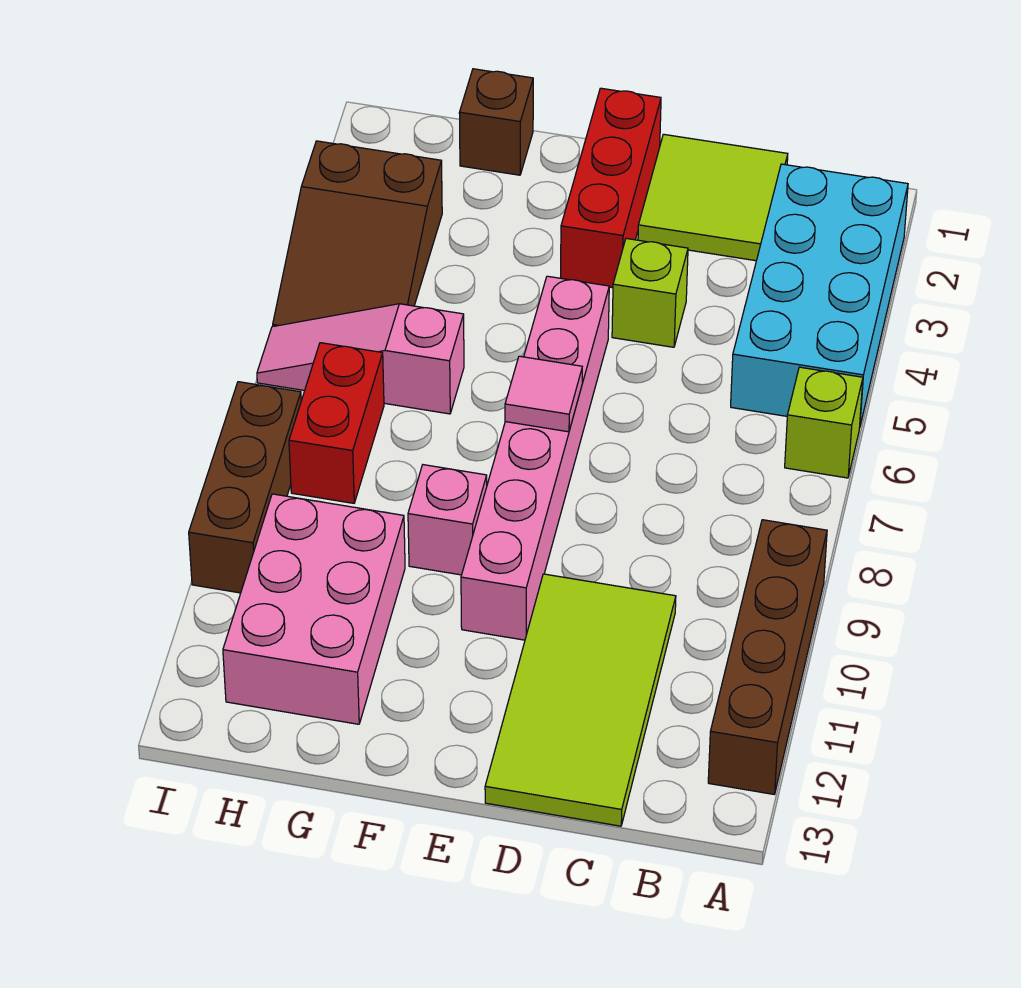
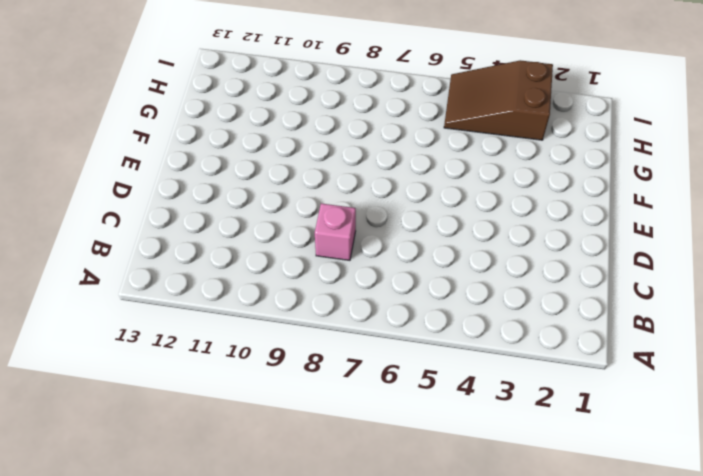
pink brick C8 level 1 -> pink brick F9 level 1
none -> cyan brick A2:B5 level 1
none -> lime brick A6 level 1
none -> brown brick A9:A12 level 1

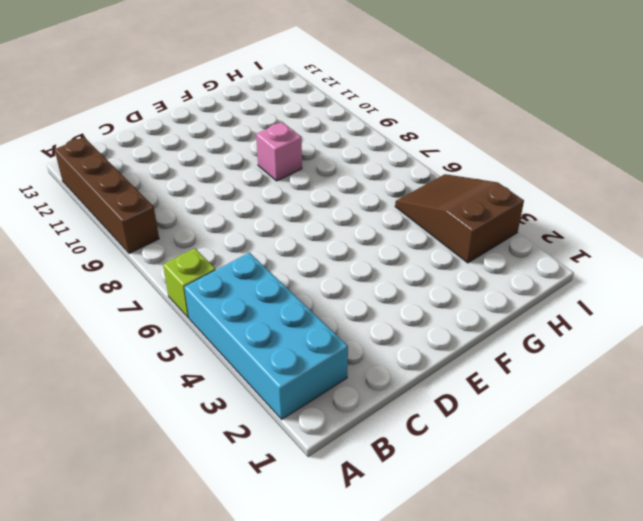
none -> lime tile C1:D2 level 1
none -> lime tile C10:D13 level 1
none -> lime brick D4 level 1

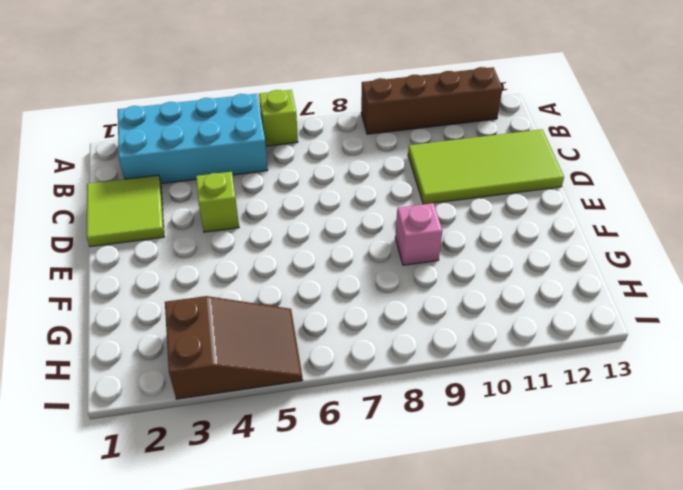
none -> red brick E1:E3 level 1
none -> pink brick E5:E10 level 1
none -> brown brick G1 level 1

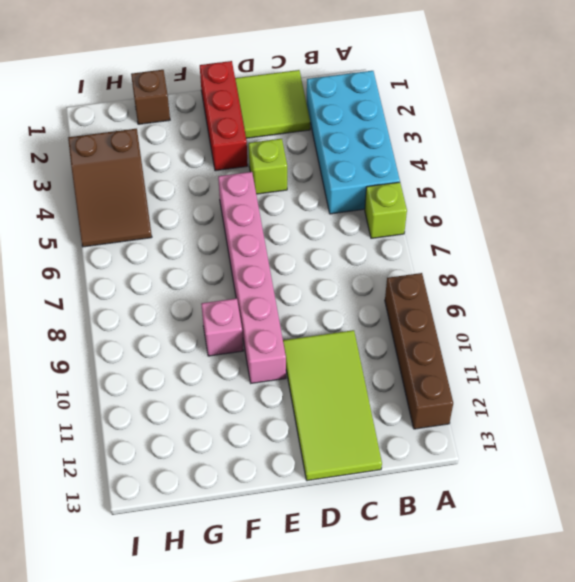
none -> pink slope G6:I6 level 1 top G
none -> pink brick G10:H12 level 1
none -> red brick H7:H8 level 1

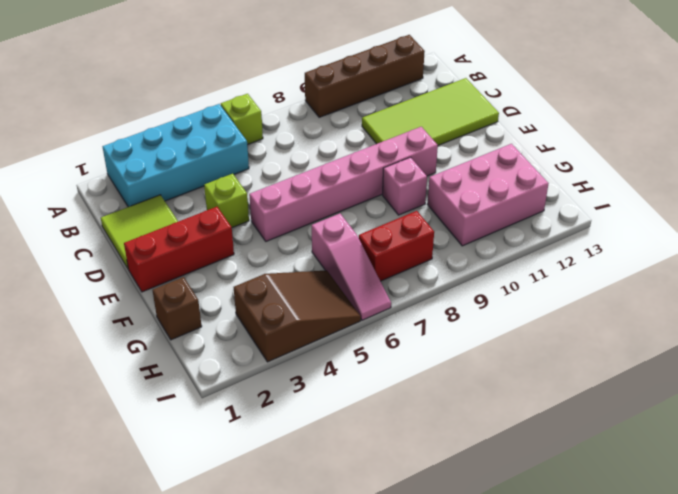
none -> brown brick I8:I10 level 1
none -> pink tile E7 level 2

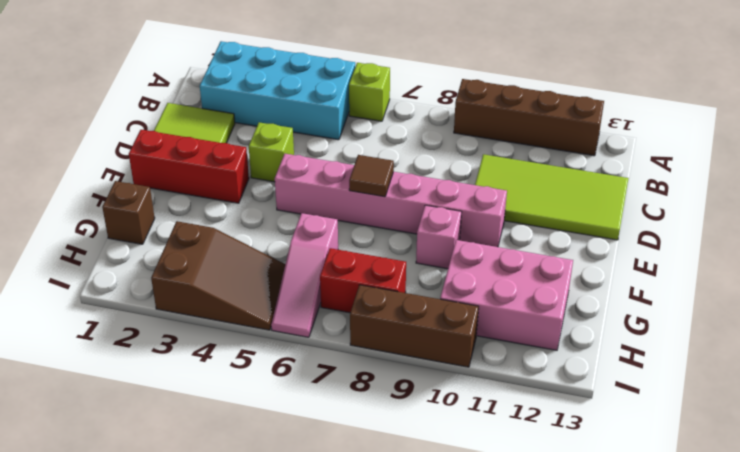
brown tile E7 level 2 -> pink tile E7 level 2

